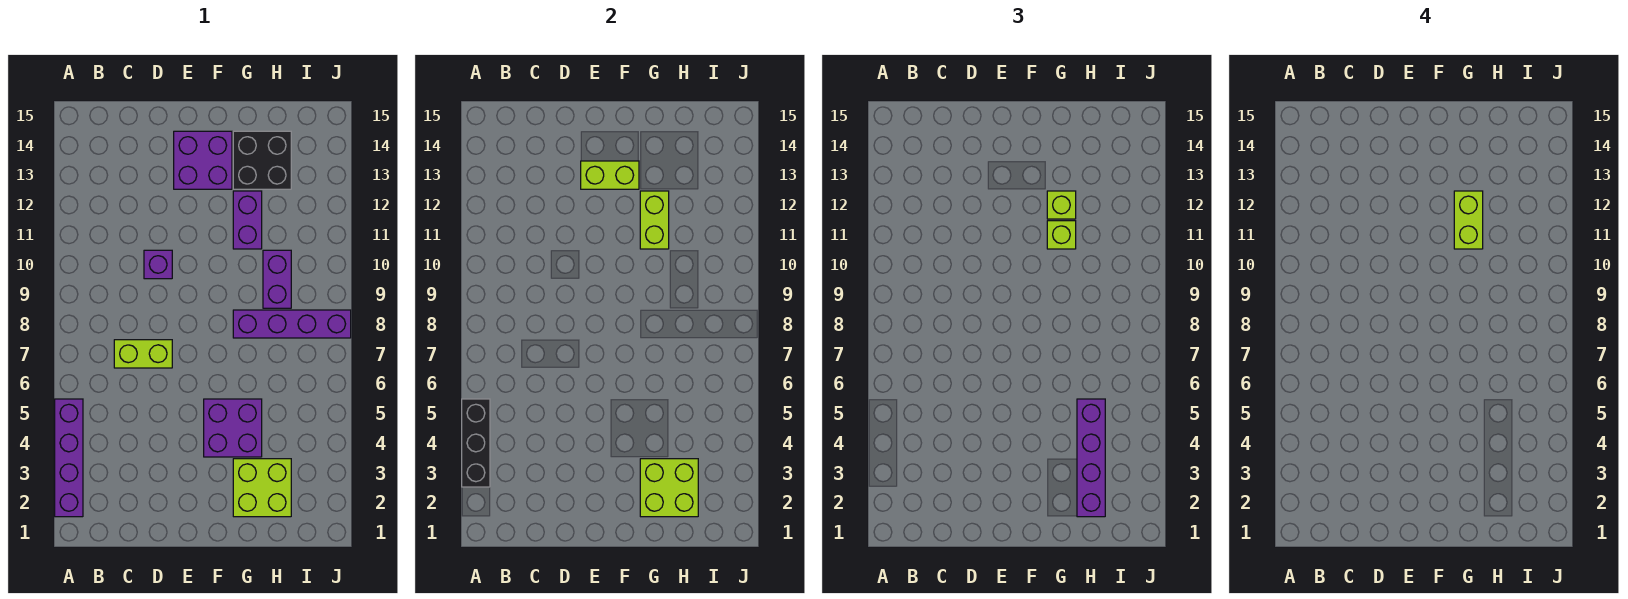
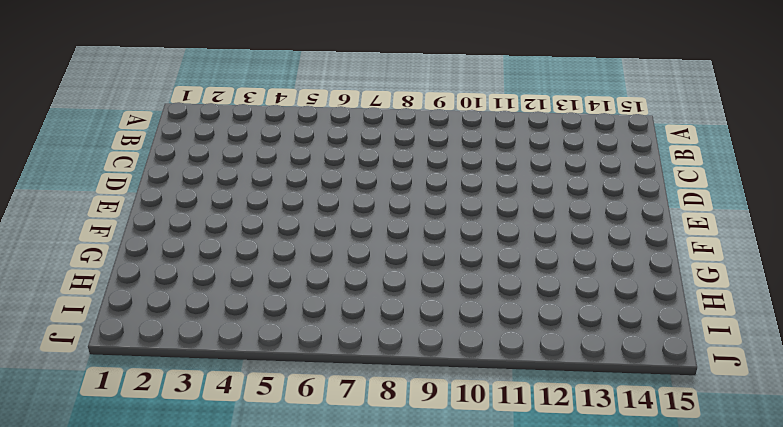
none -> purple brick A2:A5 level 1
none -> lime brick C7:D7 level 1
none -> purple brick D10 level 1

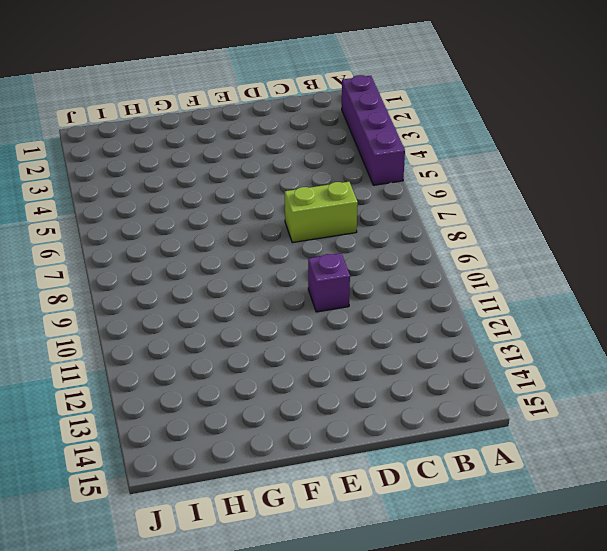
none -> purple brick E13:F14 level 1
none -> purple brick F4:G5 level 1
none -> lime brick G2:H3 level 1

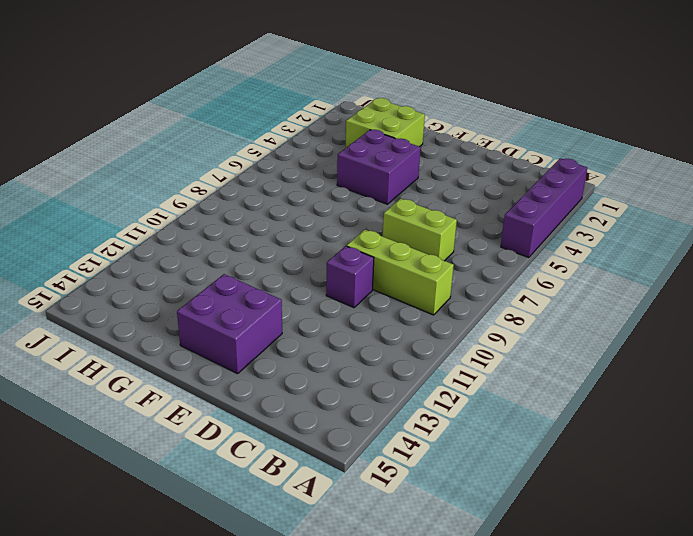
lime brick B9:D9 level 1 -> none
none -> purple brick G8:J8 level 1
none -> purple brick G11:G12 level 1
none -> black brick G13:H14 level 1

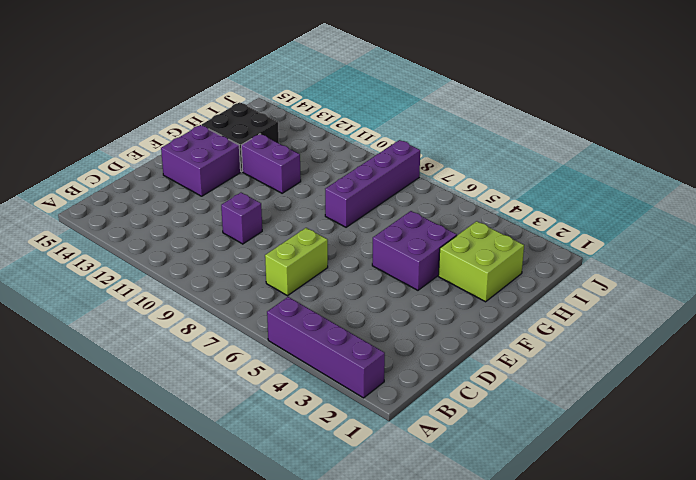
none -> purple brick H9:H10 level 1
none -> black brick A3:A5 level 2
none -> lime brick E13:F13 level 2

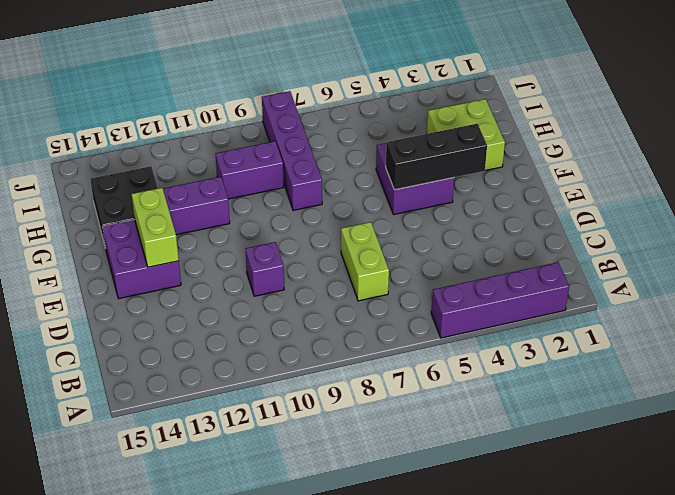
black brick F3:F5 level 2 -> black brick A3:A5 level 2
none -> lime brick G2:H3 level 2
none -> lime brick G11:G12 level 2
none -> lime brick G11 level 3

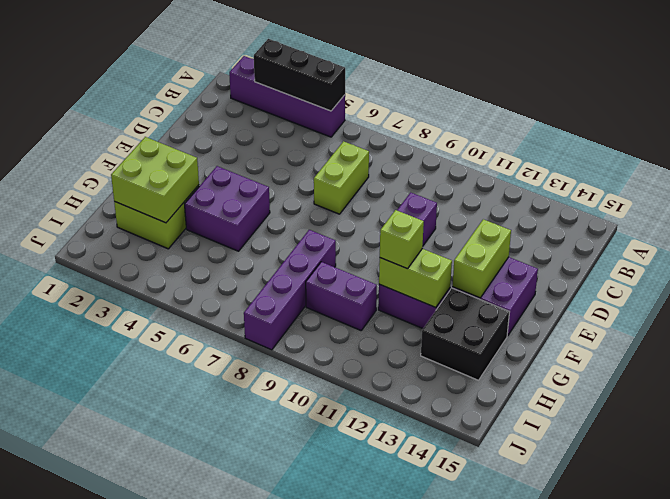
none -> lime brick G12 level 3
none -> purple brick H2:H5 level 3
none -> lime brick G11:G12 level 4

